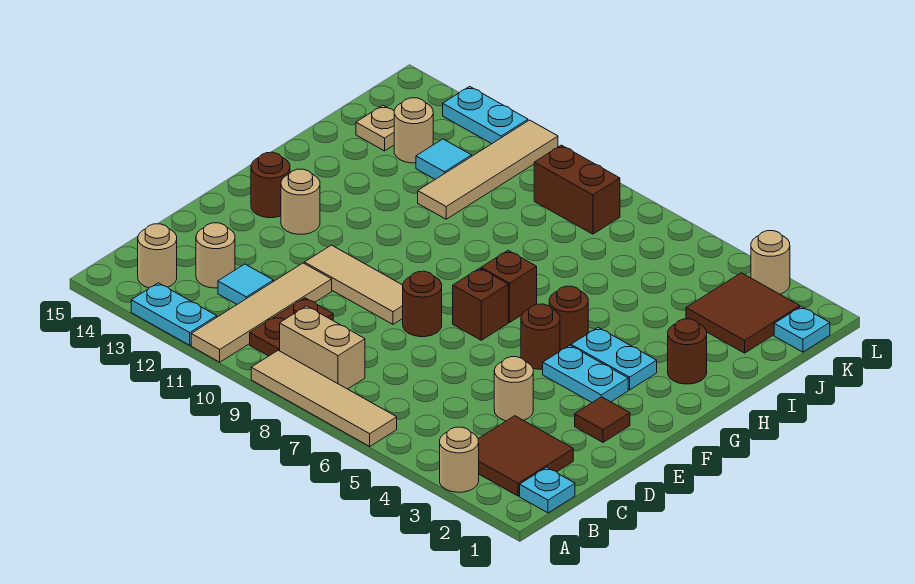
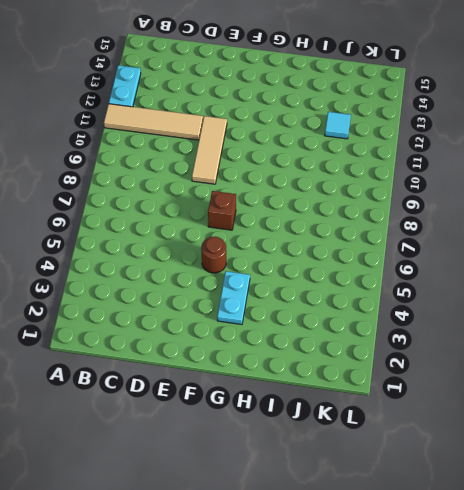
none -> tan round brick A3 level 1
none -> tan tile A6:A9 level 1
none -> cyan plate B1 level 1
none -> brown tile B2:C3 level 1

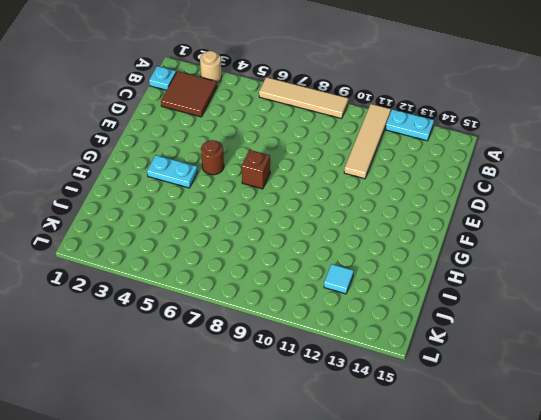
none -> tan brick B8:B9 level 1
none -> brown plate B10:C10 level 1
none -> tan round brick B14 level 1
none -> cyan tile C12 level 1

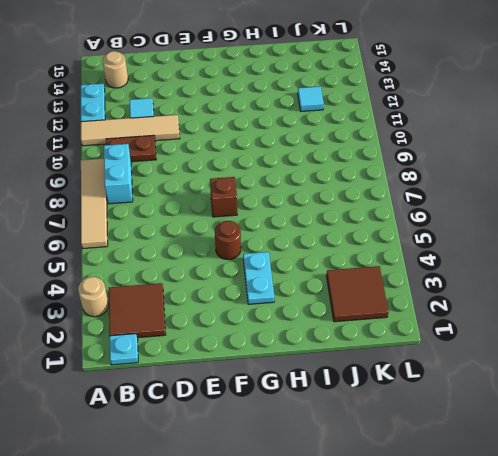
cyan brick B8:B9 level 1 -> tan brick B8:B9 level 1
none -> tan round brick C13 level 1
none -> tan round brick D4 level 1
none -> brown tile E2 level 1
none -> brown round brick E8 level 1

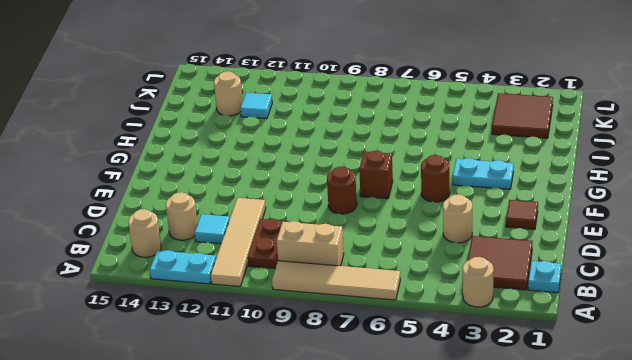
none -> tan tile E9:E11 level 1
none -> cyan plate F3:F4 level 1
none -> tan round brick F13 level 1
none -> brown round brick F14 level 1

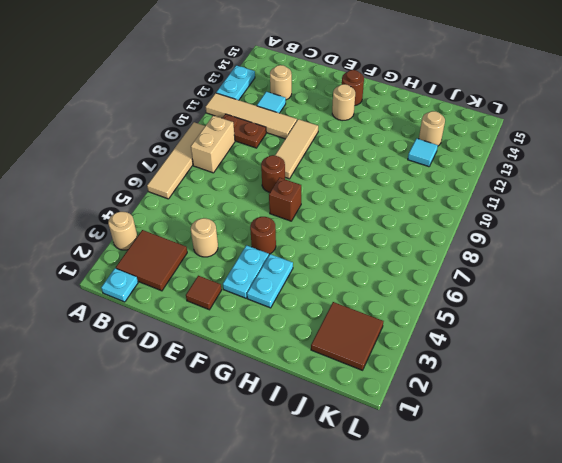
none -> tan round brick B14 level 1
none -> brown round brick G5 level 1
none -> brown brick G7 level 1
none -> brown round brick H2 level 1

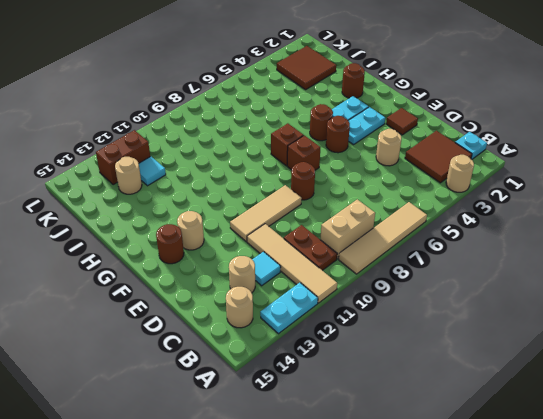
brown brick K12:K13 level 1 -> brown brick K8:K9 level 1
none -> tan tile I11:L11 level 1
none -> tan plate J14 level 1
none -> cyan plate K1 level 1
none -> tan round brick L3 level 1

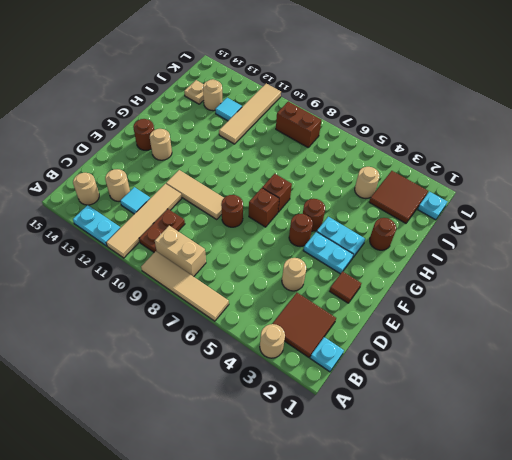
tan round brick J4 level 1 -> tan round brick L3 level 1
none -> cyan plate L12:L13 level 1

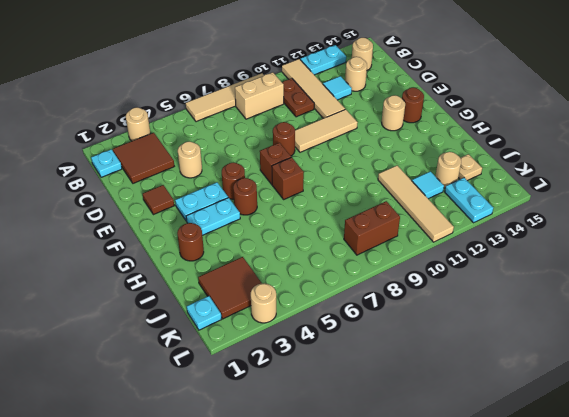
cyan plate K13:L13 level 1 -> cyan plate L12:L13 level 1

